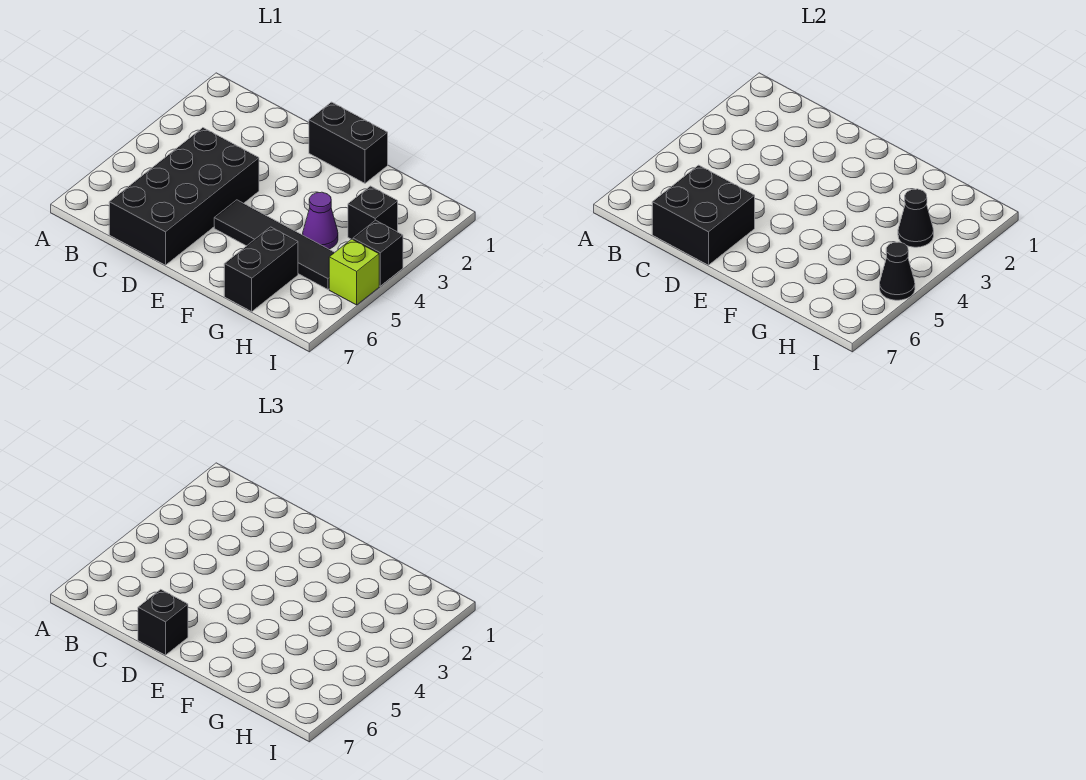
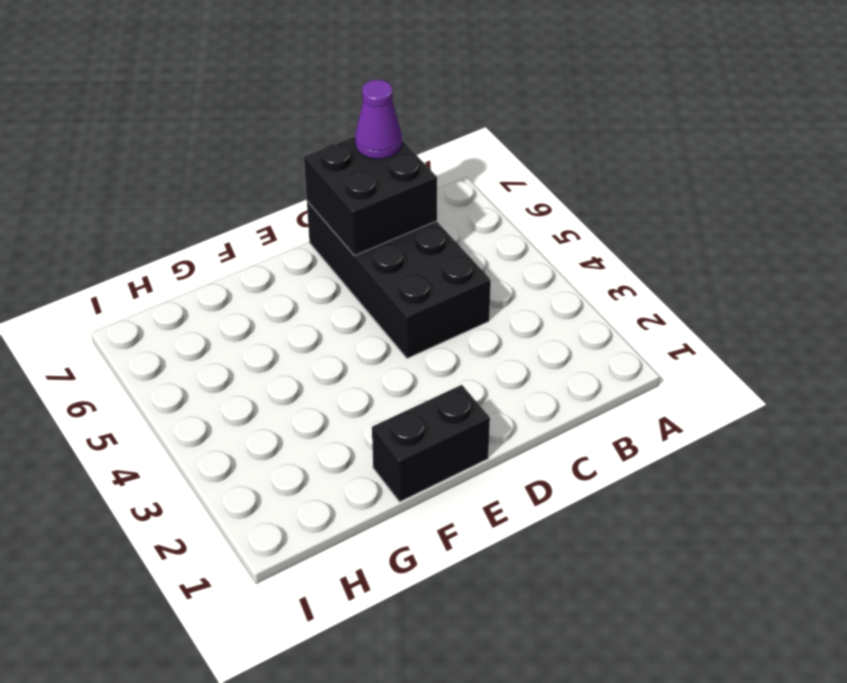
purple cone C7 level 3 -> purple cone G4 level 1
none -> black tile E5:H5 level 1
none -> black brick G6:G7 level 1
none -> black brick H3 level 1

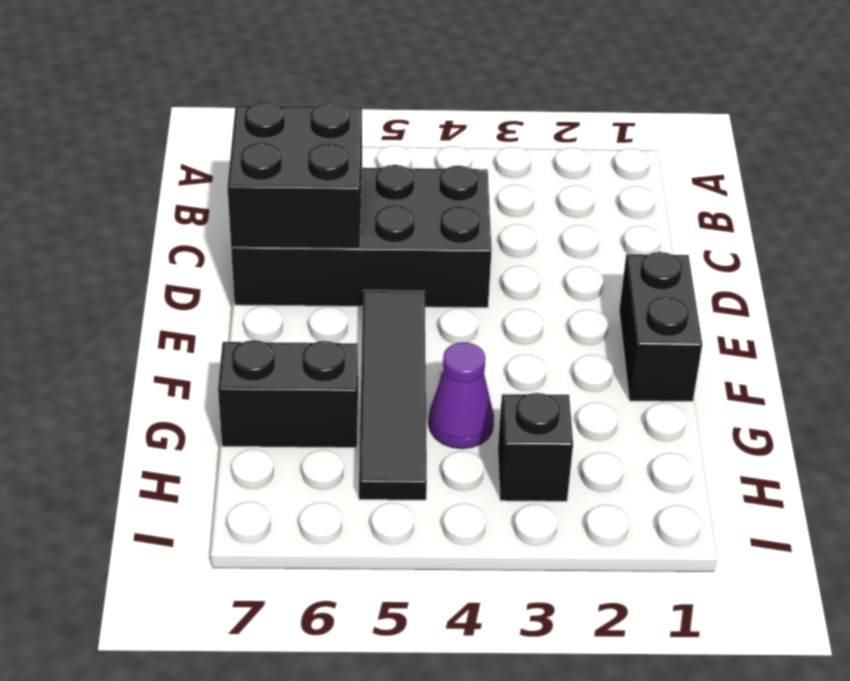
none -> black brick I4 level 1
none -> lime brick I5 level 1
none -> black cone H3 level 2

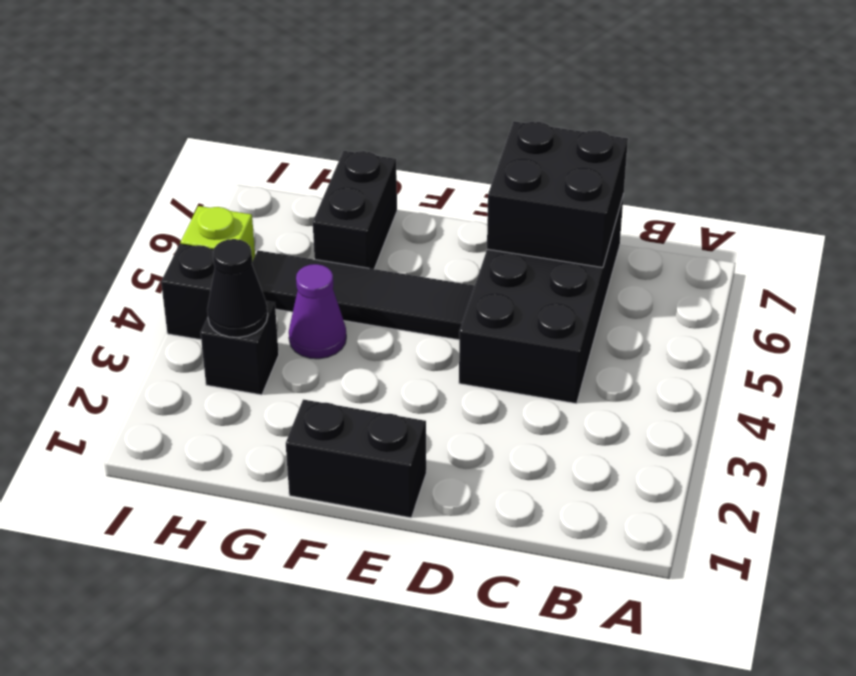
none -> black cone I5 level 2
none -> black brick D7 level 3

